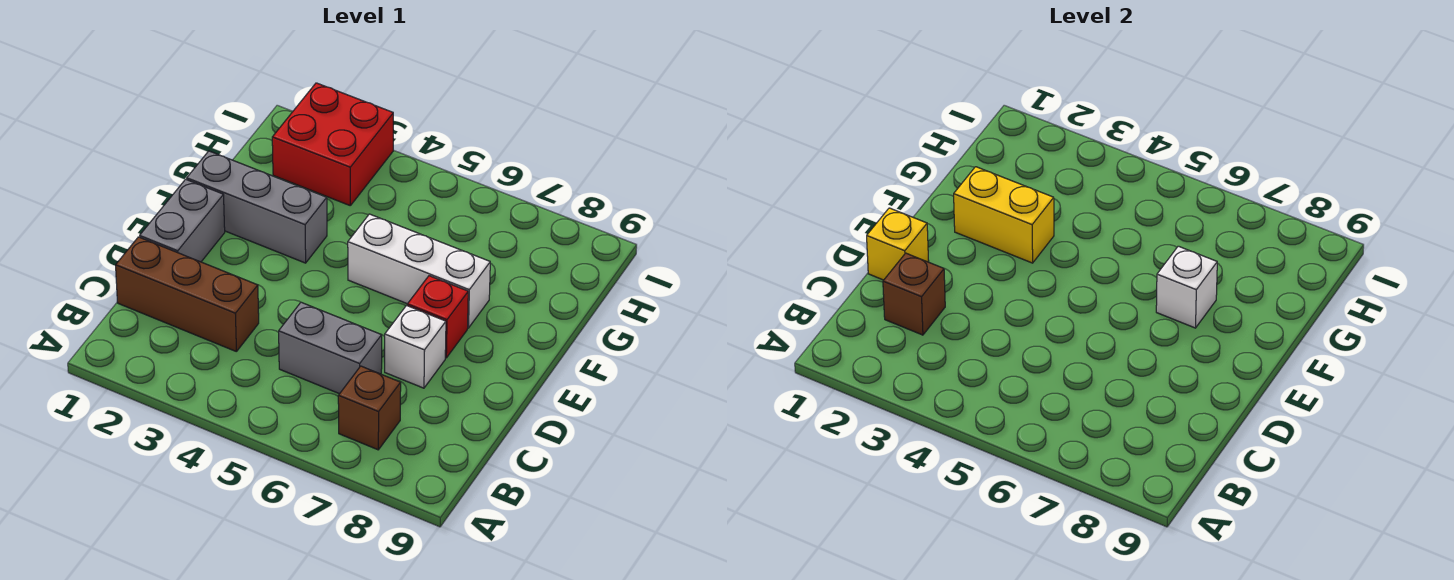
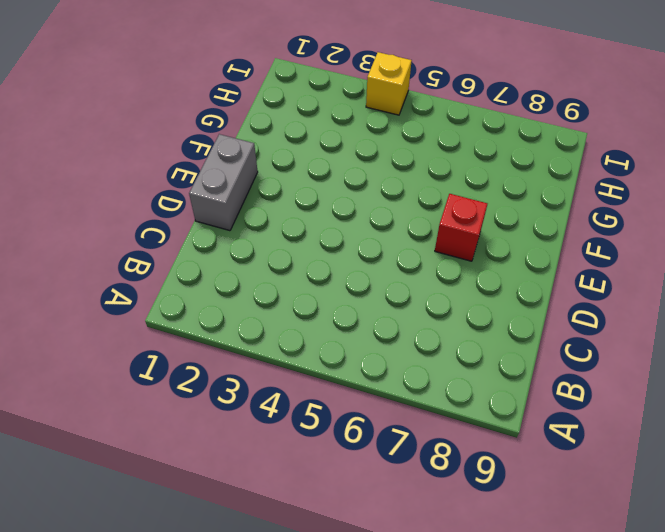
yellow brick I4 level 1 -> yellow brick D1 level 2
none -> brown brick B7 level 1
none -> brown brick C1:C3 level 1
none -> grey brick C5:C6 level 1

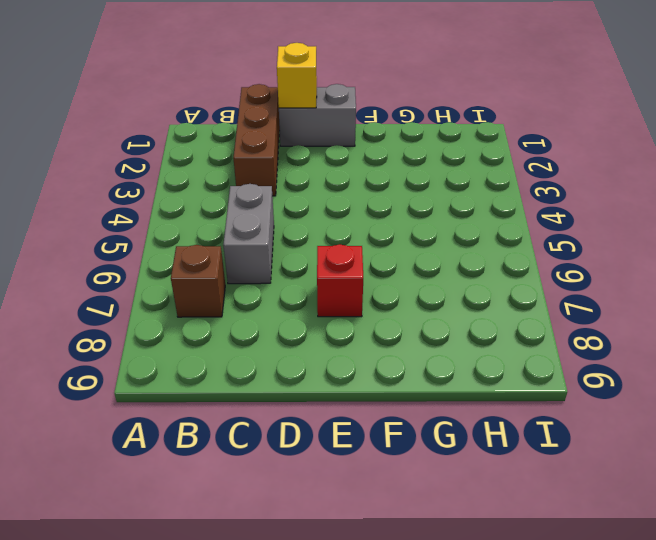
none -> white brick D7 level 1
none -> grey brick F1:F3 level 1
none -> white brick F5:F7 level 1

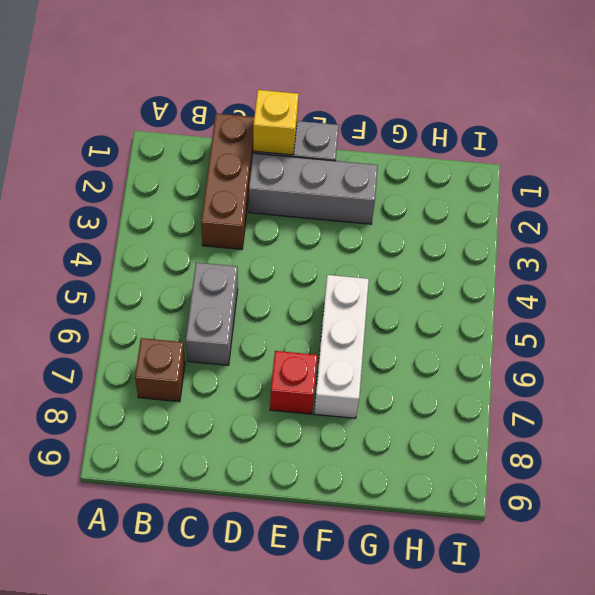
grey brick D2:F2 level 1 -> grey brick F1:F3 level 1
none -> white brick D7 level 1
none -> red brick H2:I3 level 1
none -> brown brick C2 level 2

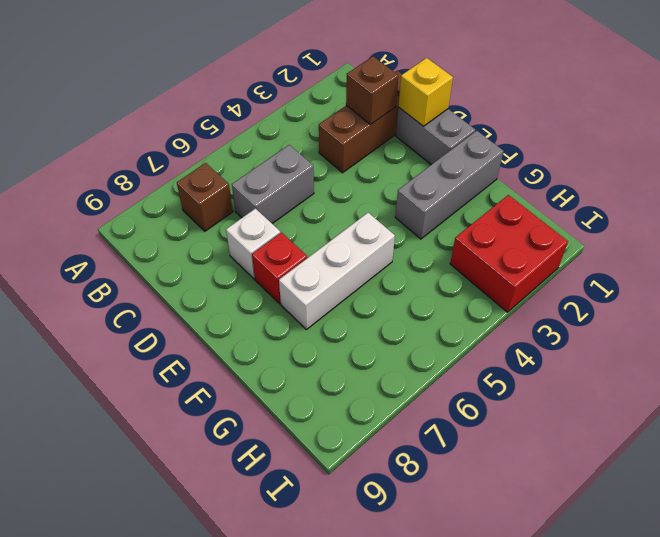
none -> yellow brick F2:F3 level 2
none -> white brick F7 level 2

